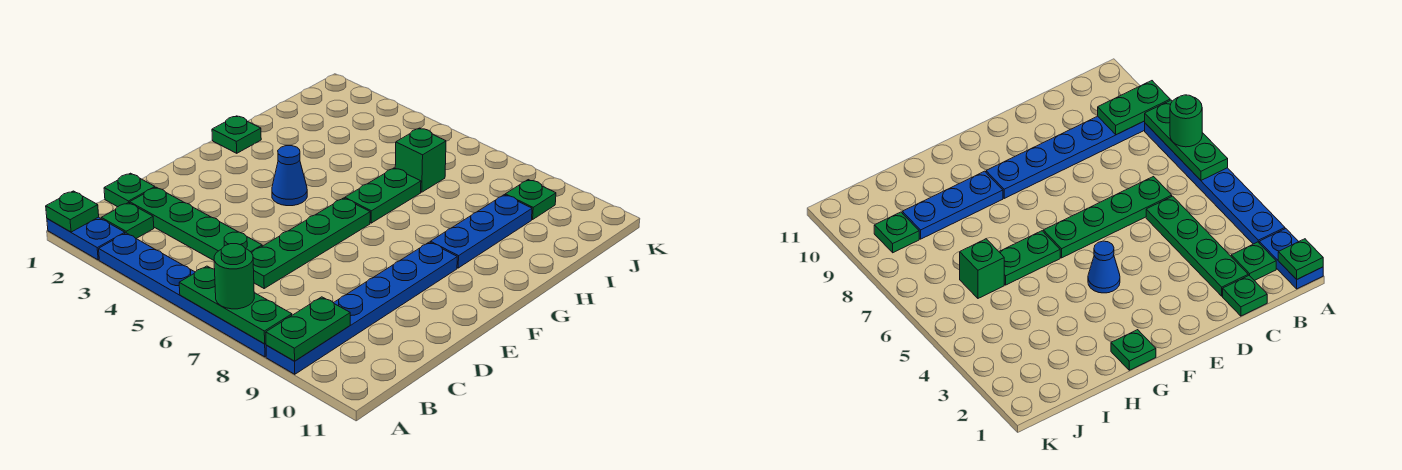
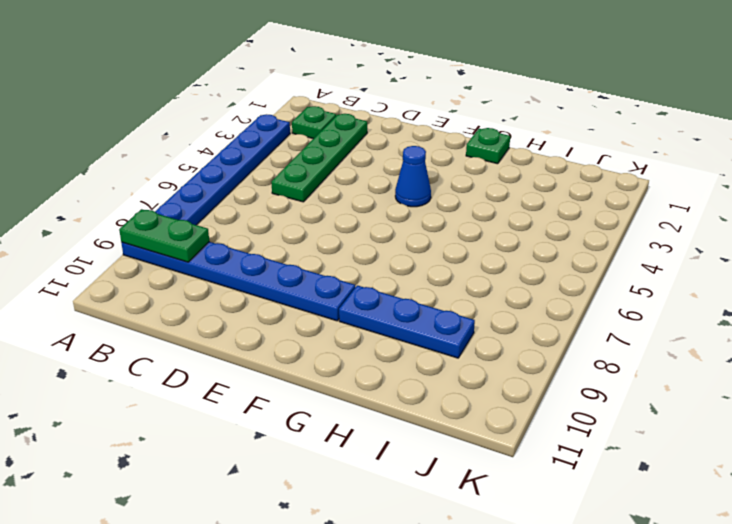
none -> blue plate A1:A2 level 1
none -> green plate C1 level 1
none -> green plate C6:F6 level 1

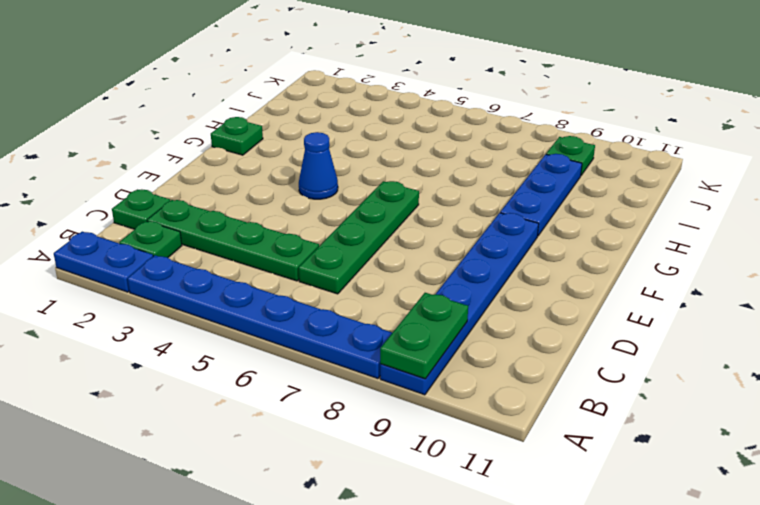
none -> green plate G6:H6 level 1
none -> green brick I6 level 1
none -> green plate A1 level 2

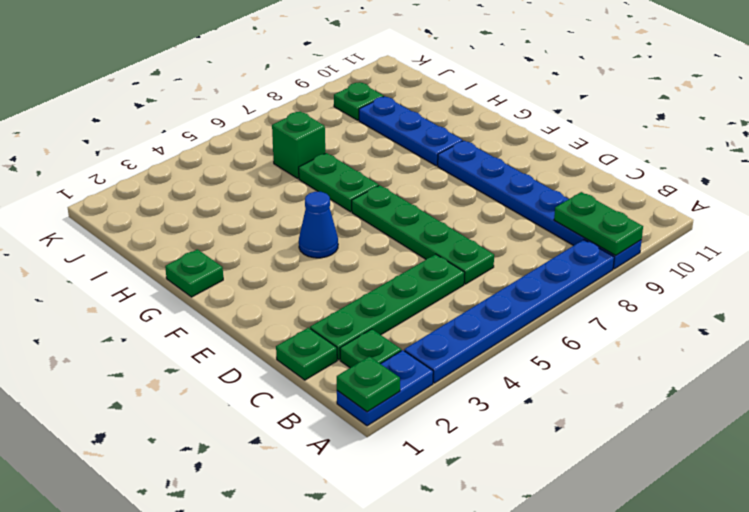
none -> green plate A6:A8 level 2
none -> green round brick A7 level 3

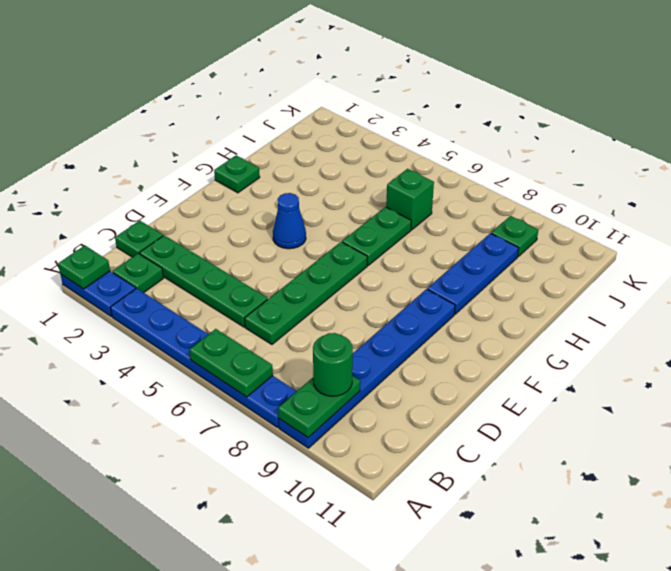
green plate A6:A7 level 2 -> green plate A6:A8 level 2
green round brick B9 level 3 -> green round brick A7 level 3

